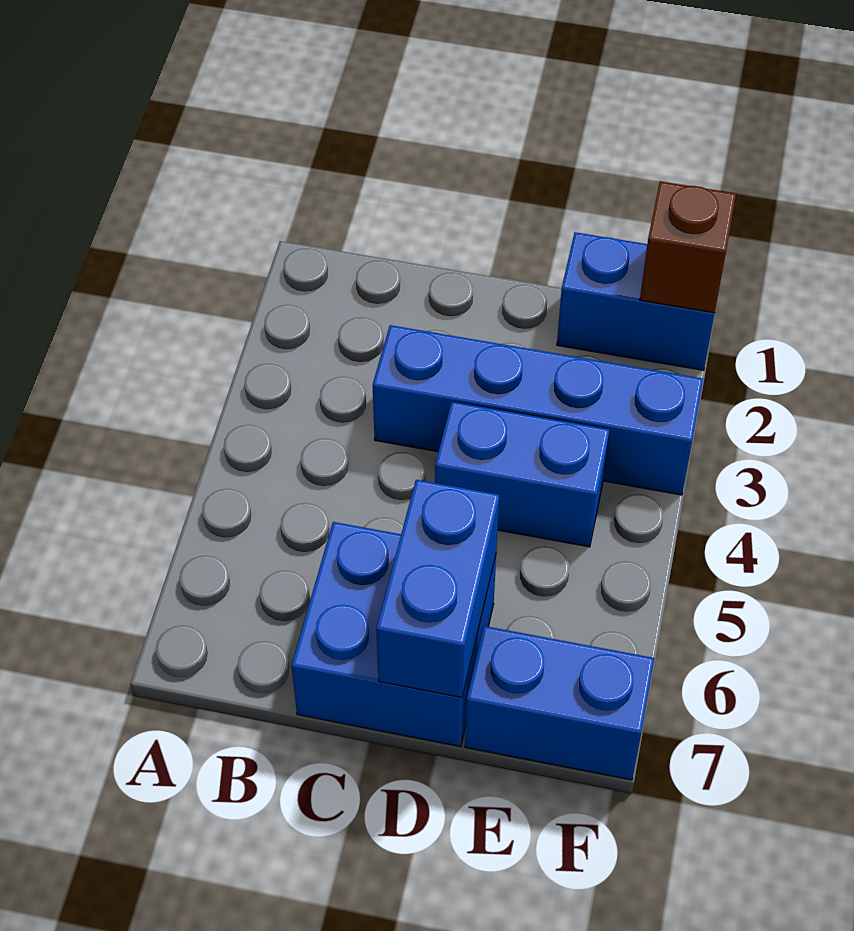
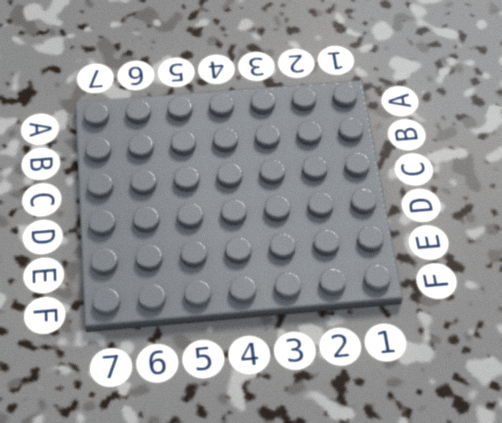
none -> blue brick C3:F3 level 1
none -> blue brick C6:D7 level 1

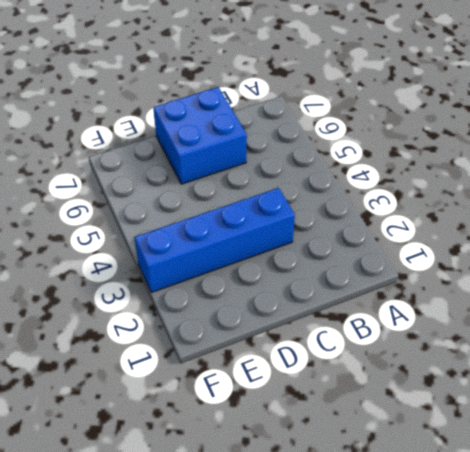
none -> blue brick D4:E4 level 1
none -> blue brick E1:F1 level 1

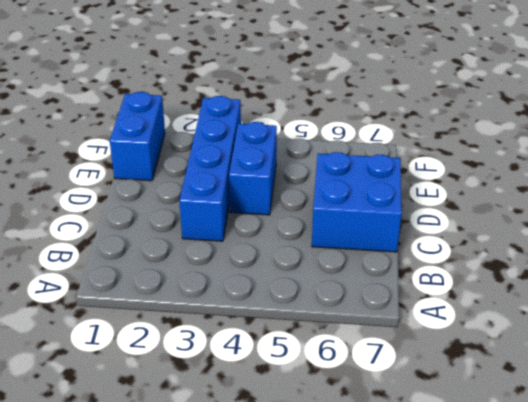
none -> blue brick E7:F7 level 1
none -> blue brick D6:D7 level 2

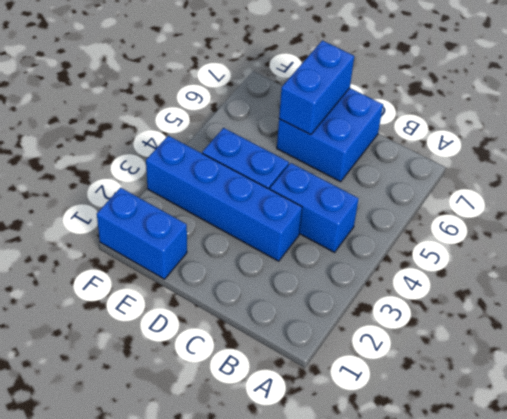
blue brick B4:C4 level 1 -> blue brick E7:F7 level 1
none -> brown brick F1 level 2

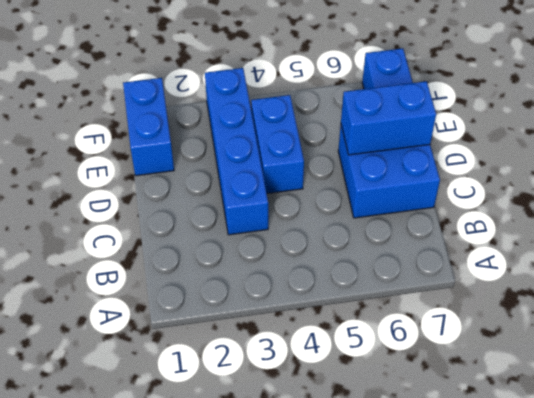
none -> brown brick F1 level 2

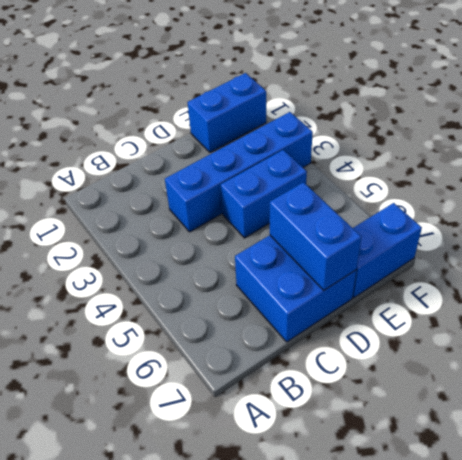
none -> brown brick F1 level 2

